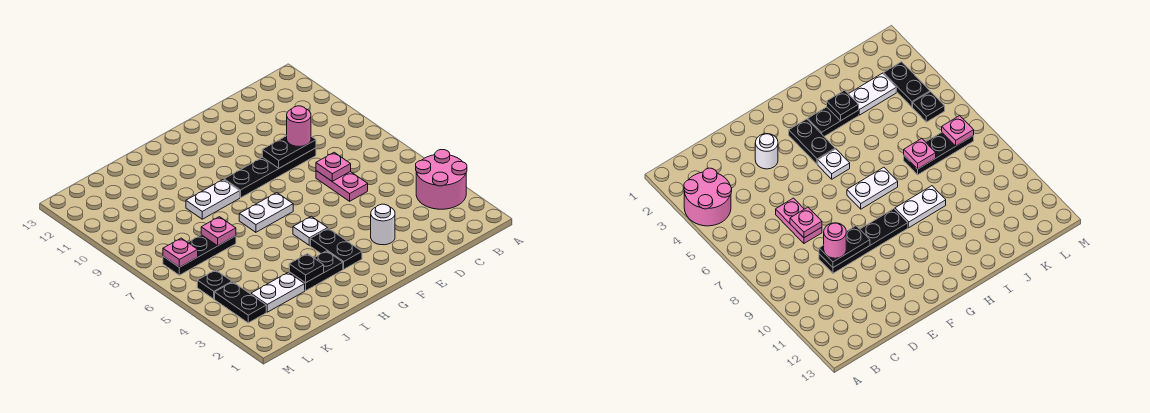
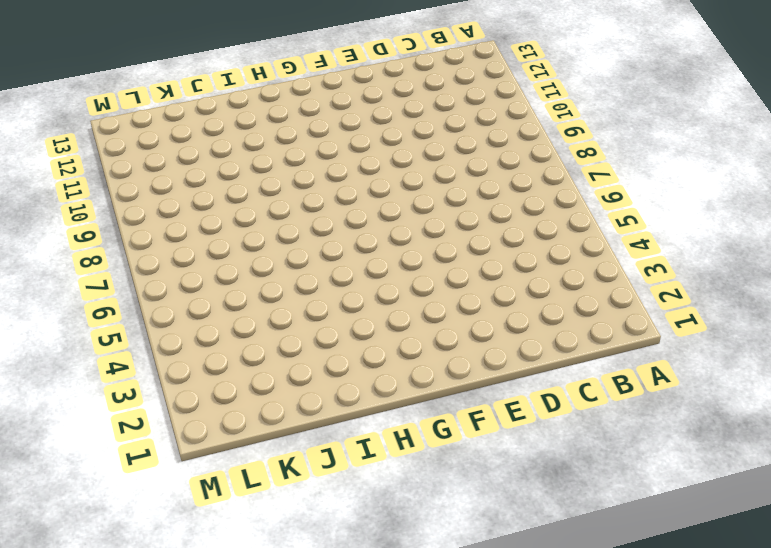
none -> pink round brick A3:B4 level 1
none -> pink plate D6:D7 level 1
none -> black plate D9:G9 level 1

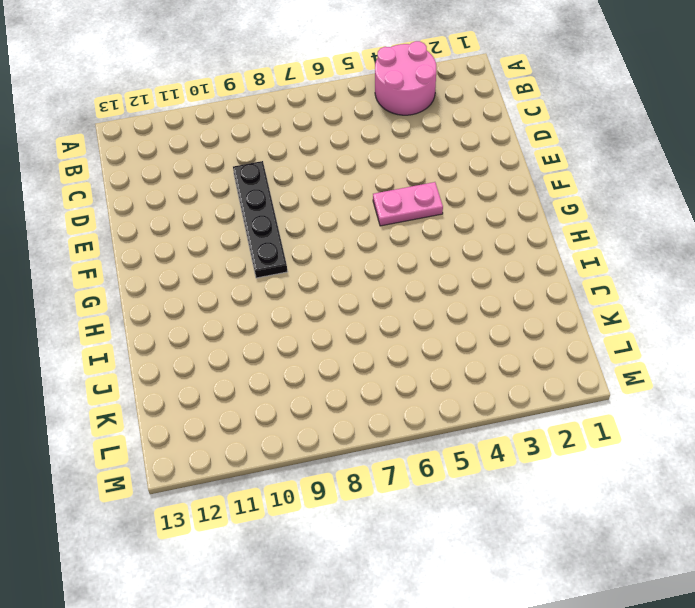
pink plate F4:F5 level 1 -> pink plate D6:D7 level 1
none -> white round brick E3 level 1
none -> black plate G3:G4 level 1
none -> white plate G5 level 1

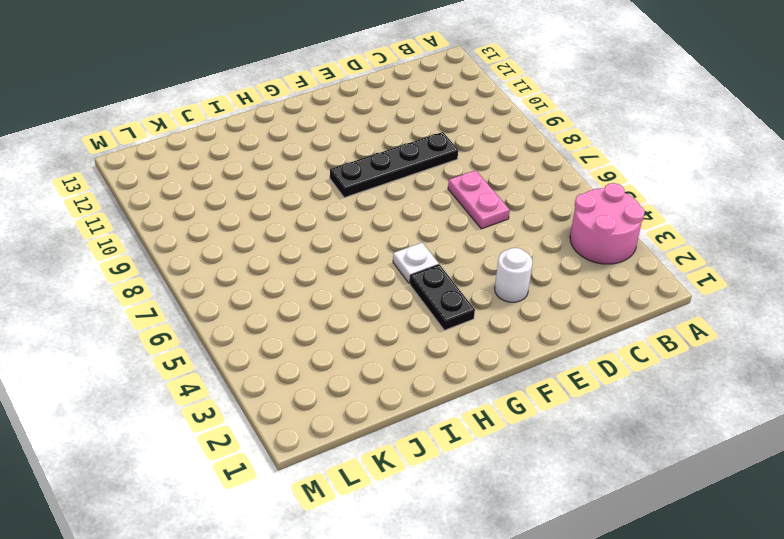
none -> white plate G7:H7 level 1
none -> black plate H3:I3 level 1
none -> white plate H9:I9 level 1

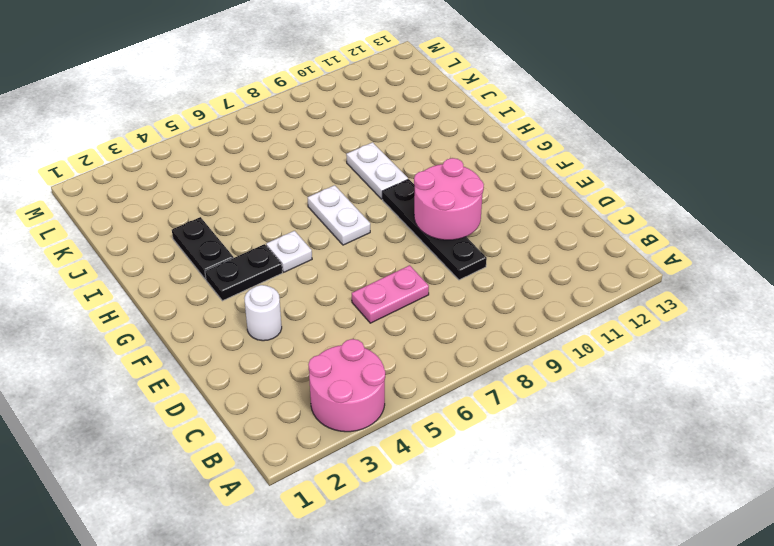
pink round brick E9:F10 level 2 -> black plate D9:E9 level 2
none -> white plate J3:K3 level 1
none -> black plate J7:L7 level 1
none -> black plate L3:L4 level 1

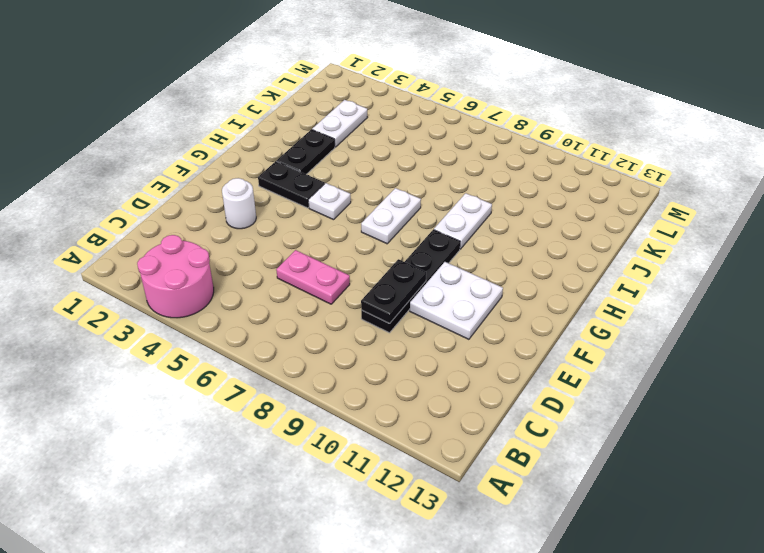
white plate E10:F11 level 1 -> none
none -> black plate J7:L7 level 1
none -> black plate L3:L4 level 1
none -> black plate L5 level 1

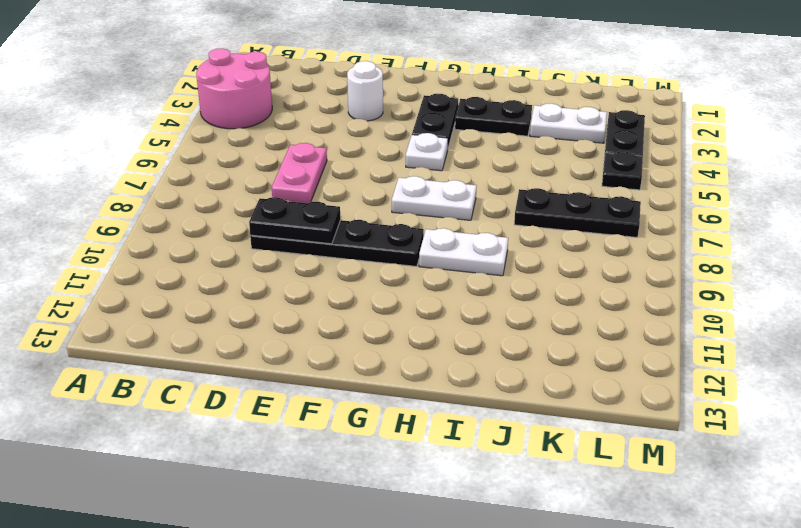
none -> pink plate D7 level 2
none -> black plate I3 level 2
none -> pink plate J7 level 2

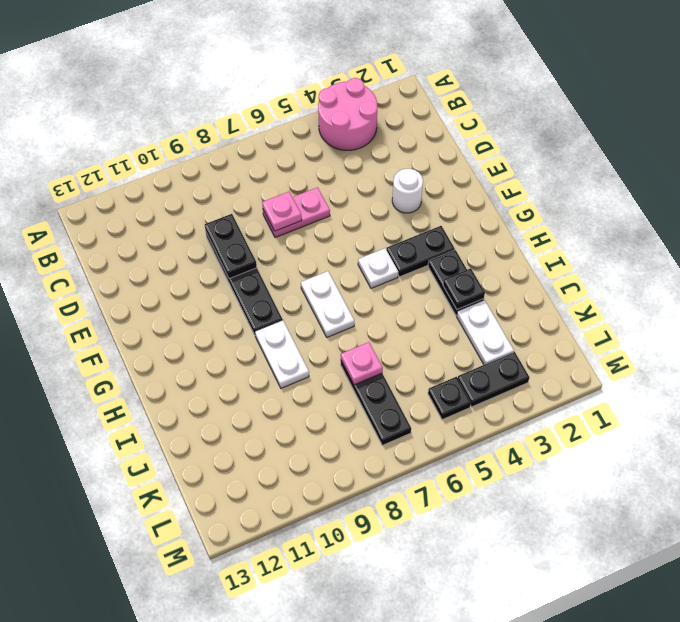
none -> pink plate L7 level 2
none -> pink round brick D9 level 3

